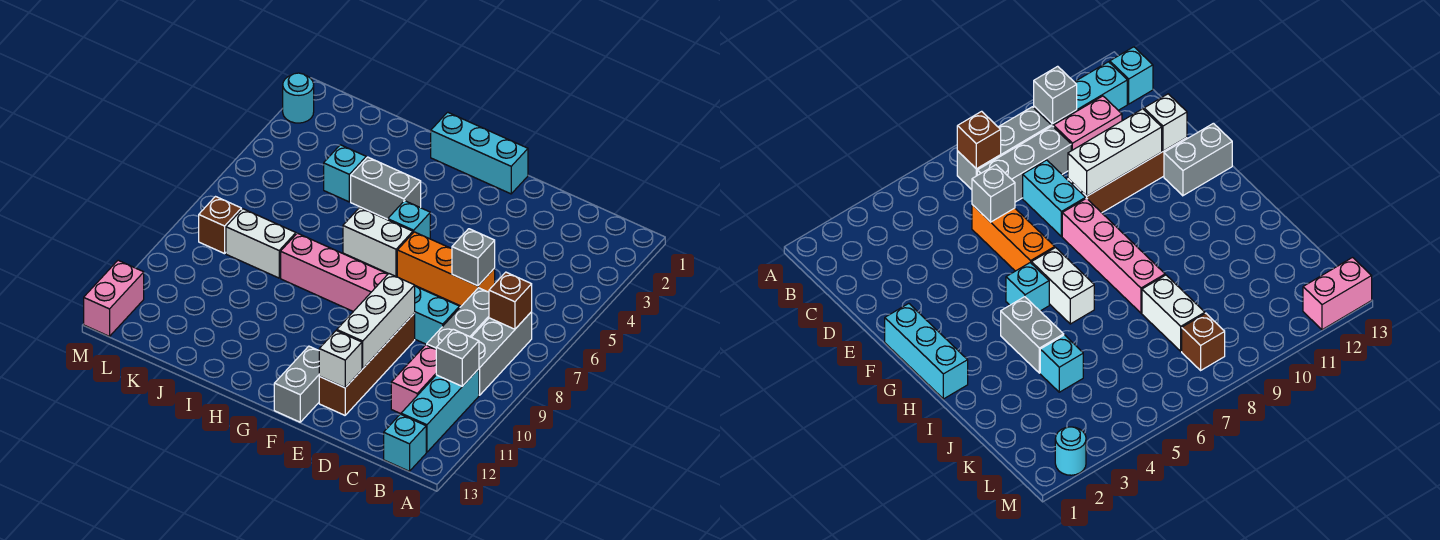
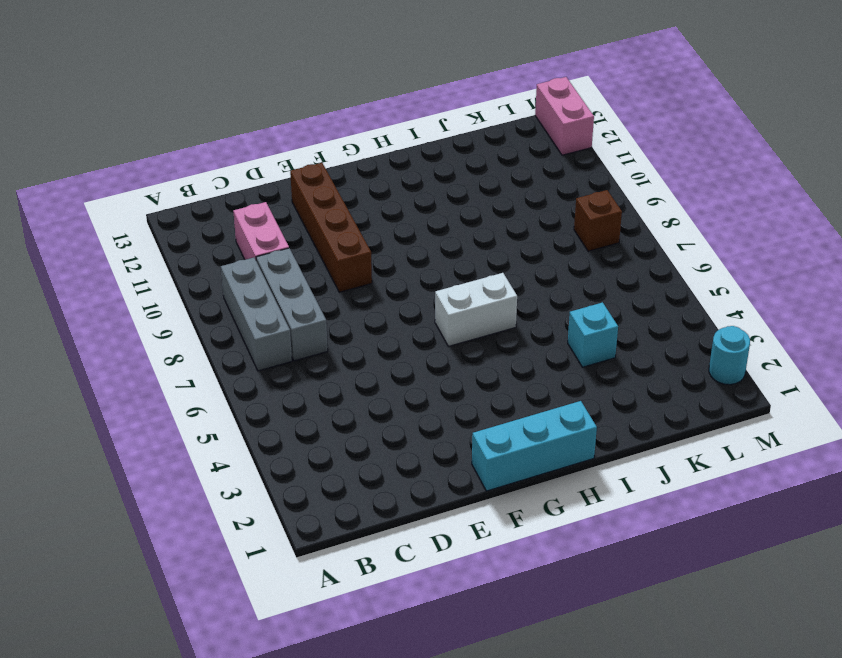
none -> cyan brick B10:B12 level 1
none -> cyan brick B13 level 1
none -> orange brick D6:F6 level 1

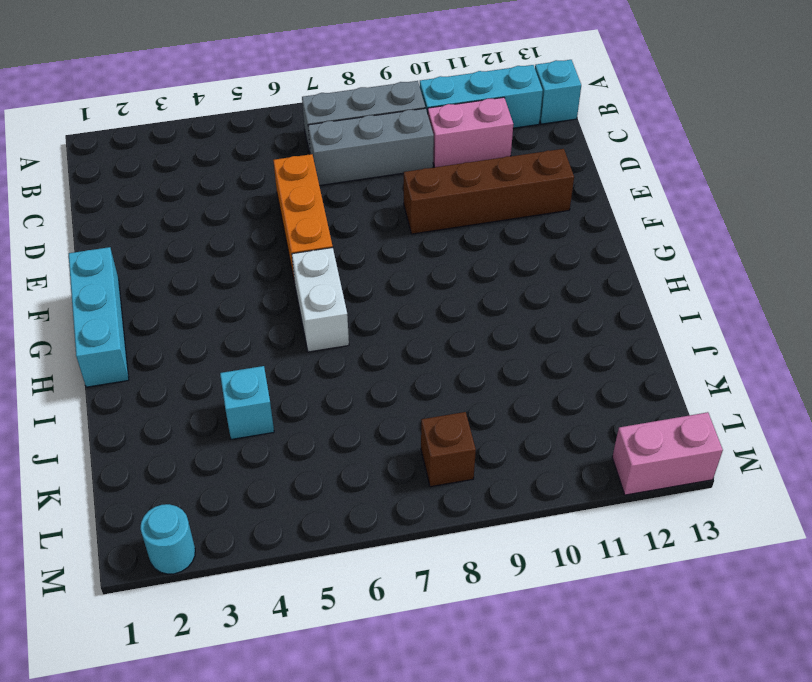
none -> cyan brick D8:E8 level 1
none -> pink brick F8:I8 level 1
none -> grey brick F12:F13 level 1

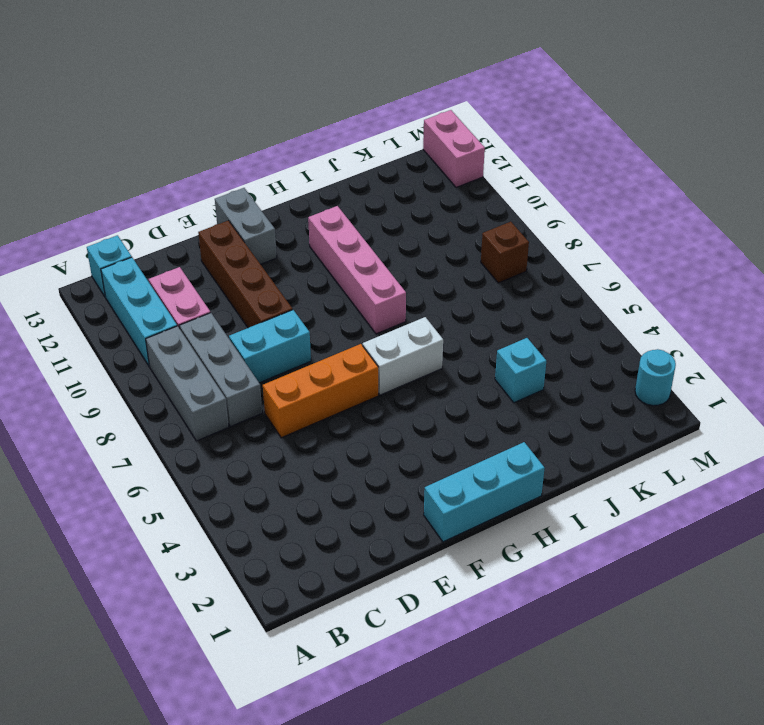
pink brick H8:H11 level 1 -> pink brick F8:I8 level 1
none -> cyan brick G5 level 1
none -> grey brick H4:I4 level 1
none -> white brick J8:K8 level 1

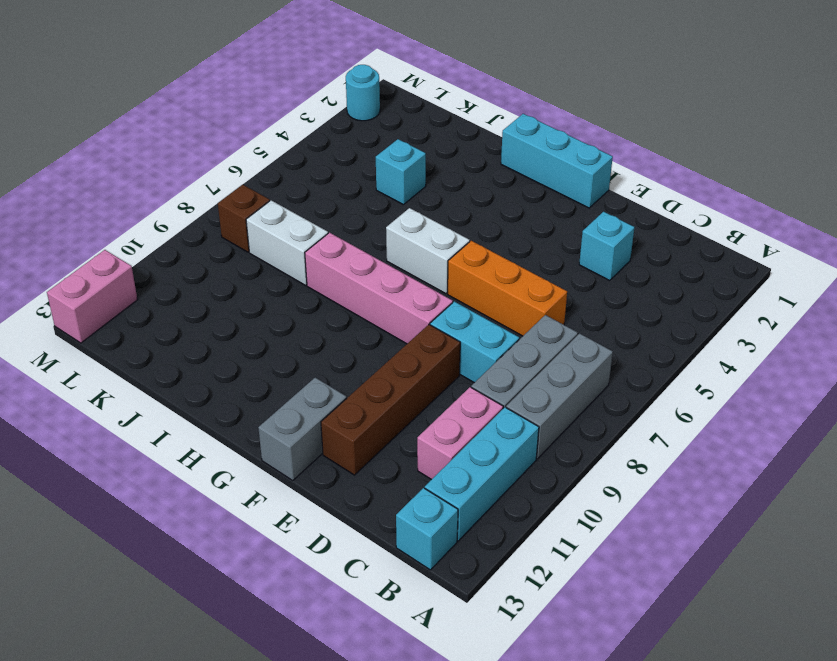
cyan brick D3 level 1 -> cyan brick G5 level 1
none -> grey brick H4:I4 level 1
none -> brown brick B7 level 2
none -> grey brick B10 level 2

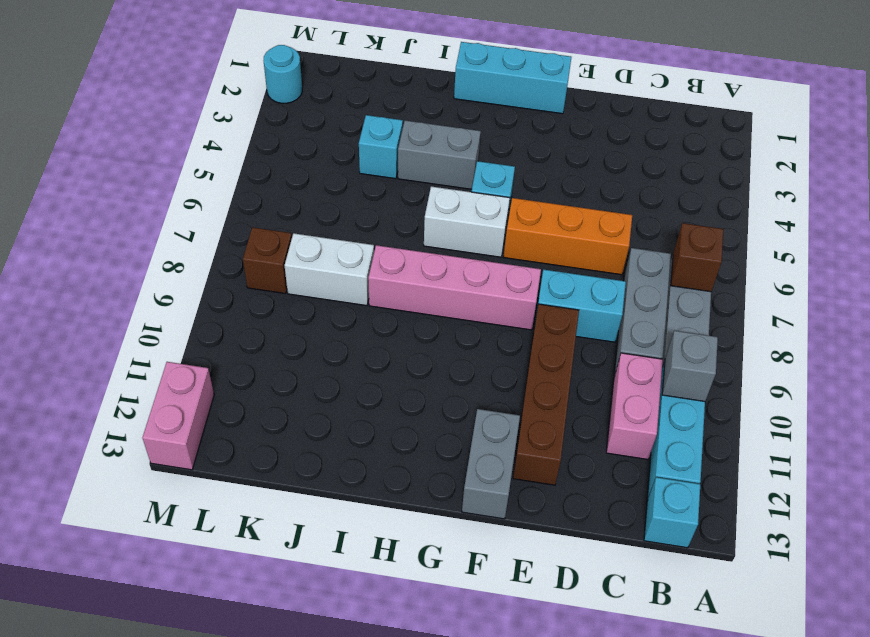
none -> grey brick D6 level 2
none -> white brick E9:E11 level 2
none -> white brick E12 level 2

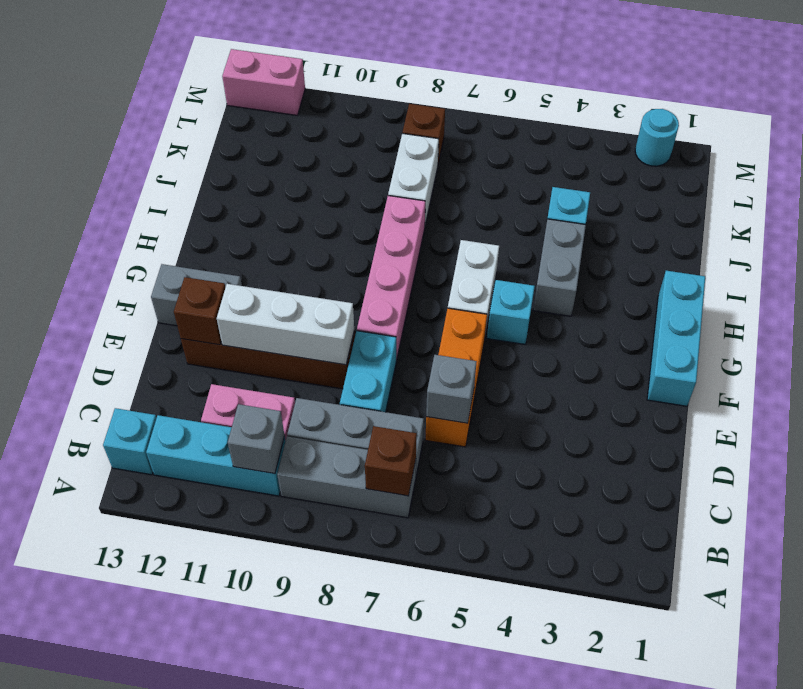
brown brick E12 level 2 -> white brick E12 level 2

